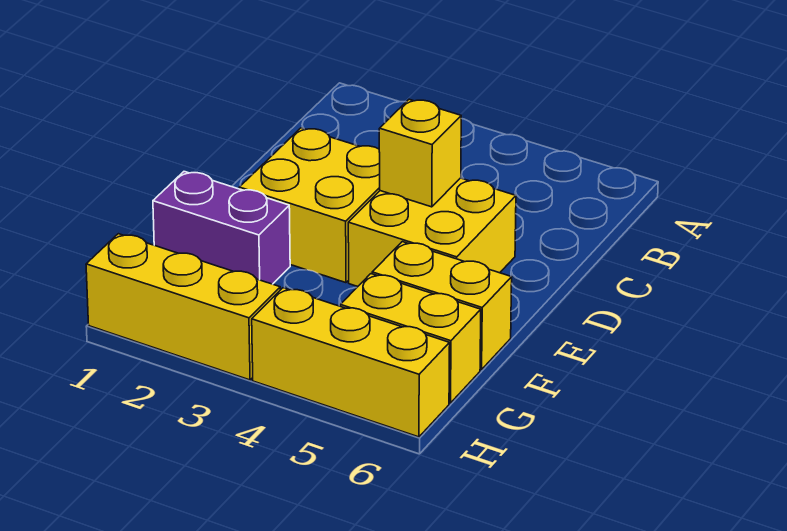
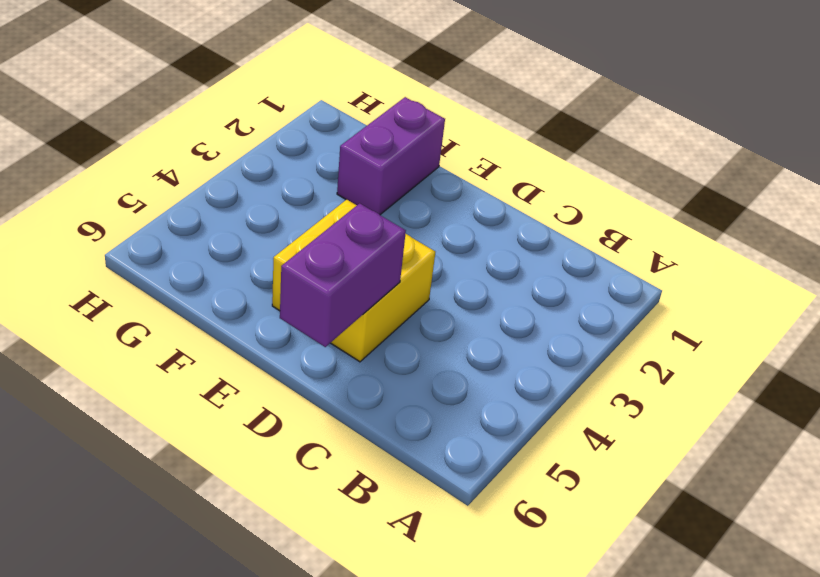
purple brick D5:D6 level 2 -> none
none -> yellow brick D2:E3 level 1
none -> yellow brick F5:F6 level 1

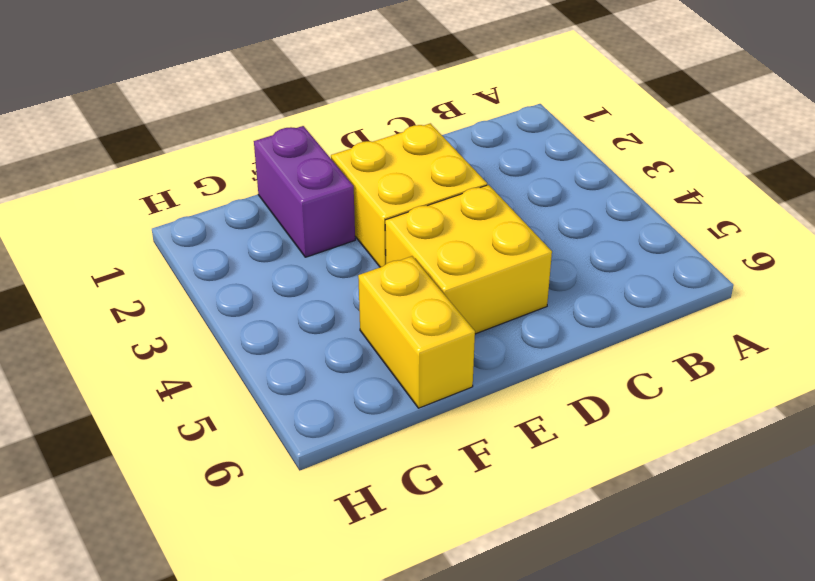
none -> yellow brick G5:G6 level 1
none -> yellow brick H1:H3 level 1

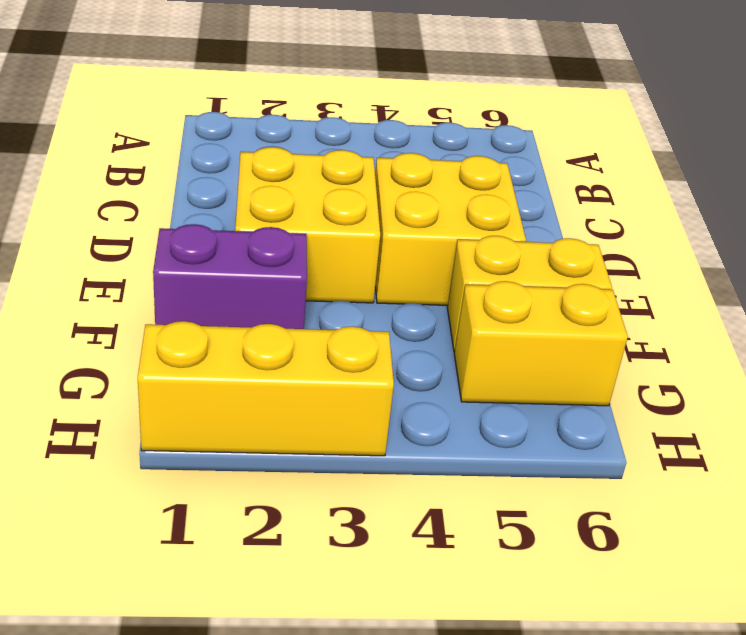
none -> yellow brick H4:H6 level 1
none -> yellow brick D4 level 2

